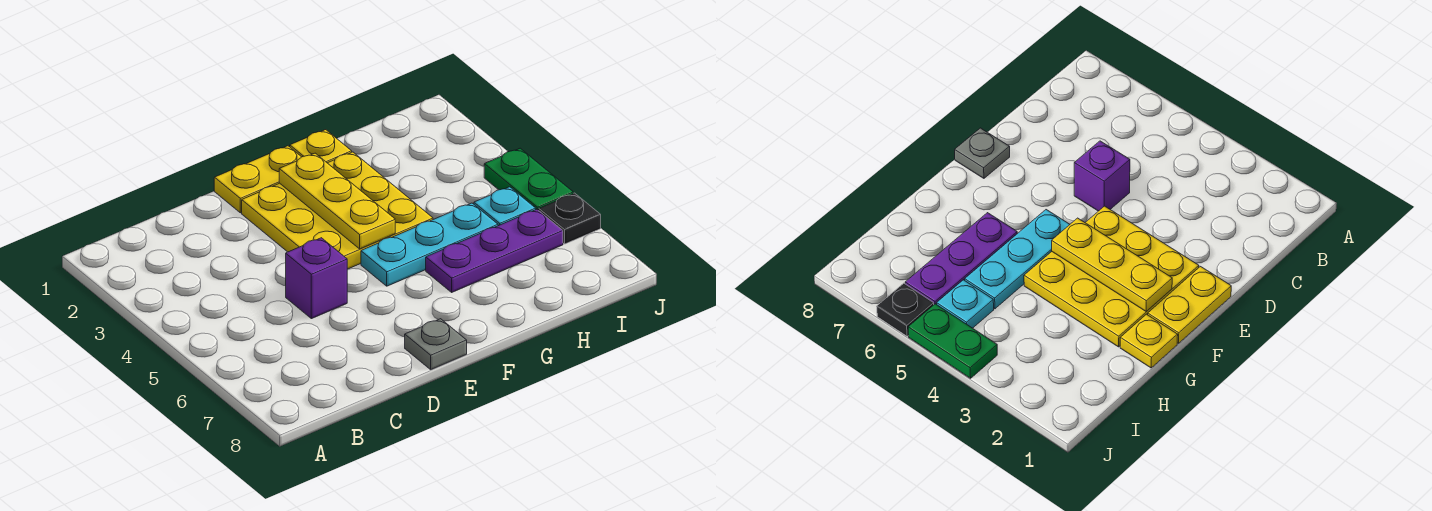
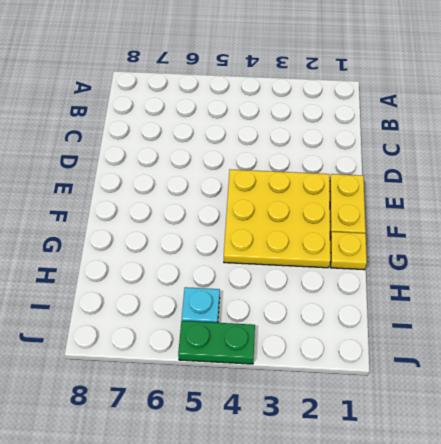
none -> purple brick D5 level 1
none -> grey plate E8 level 1

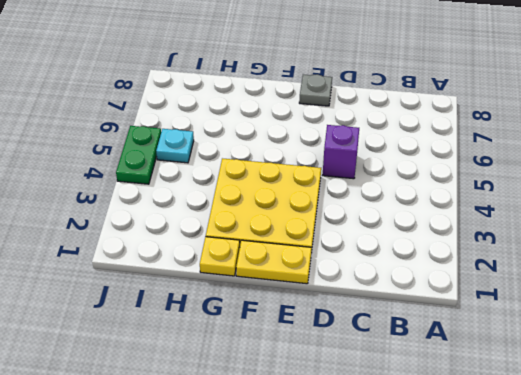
none -> cyan plate F5:H5 level 1
none -> purple plate G6:I6 level 1

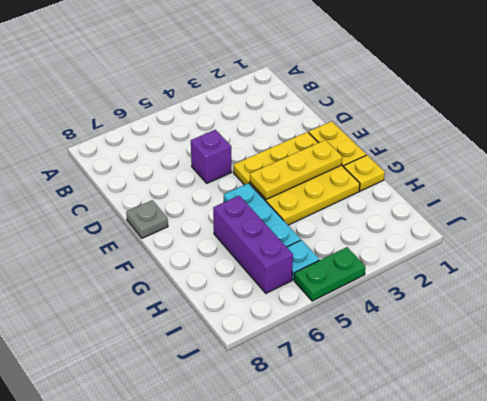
purple brick G6:I6 level 1 -> purple plate G6:I6 level 1
none -> black plate J6 level 1

